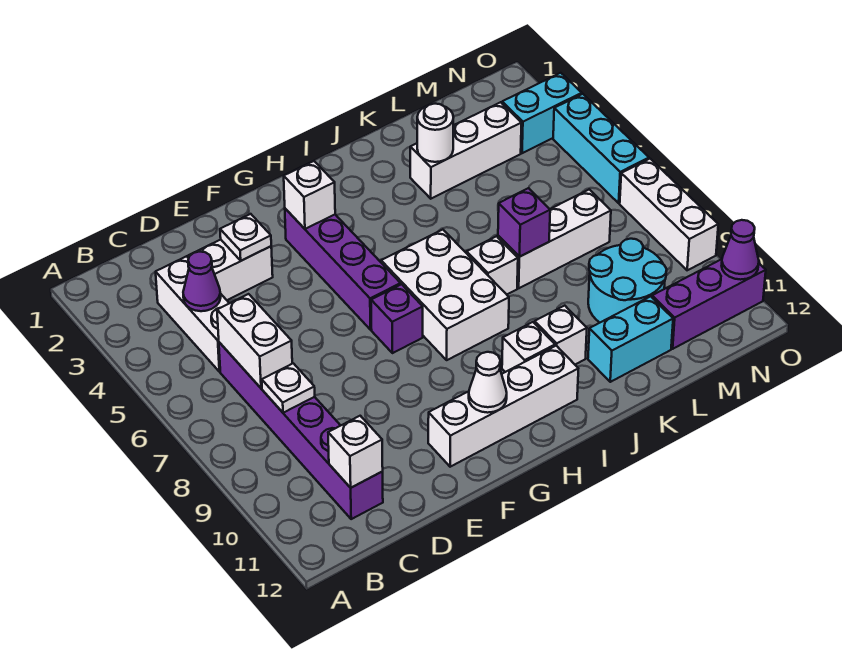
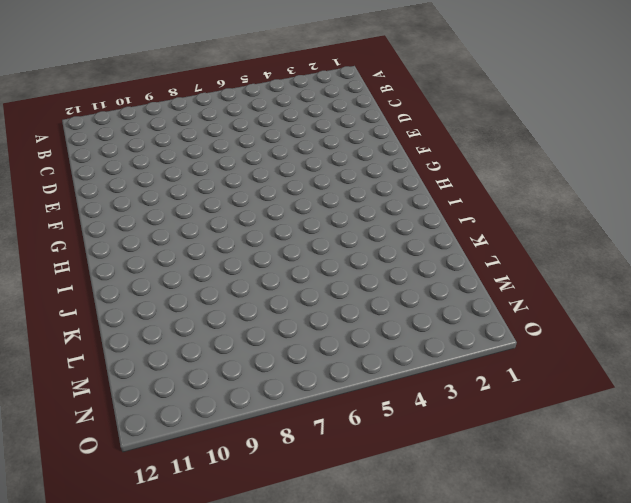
none -> white brick C3:C5 level 1
none -> purple brick C6:C11 level 1
none -> white brick D3:E3 level 1

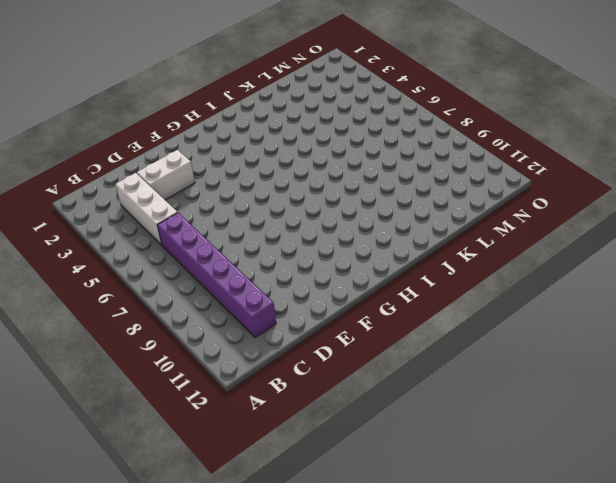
none -> white brick F11:I11 level 1
none -> purple brick G3:G6 level 1
none -> purple brick G7 level 1

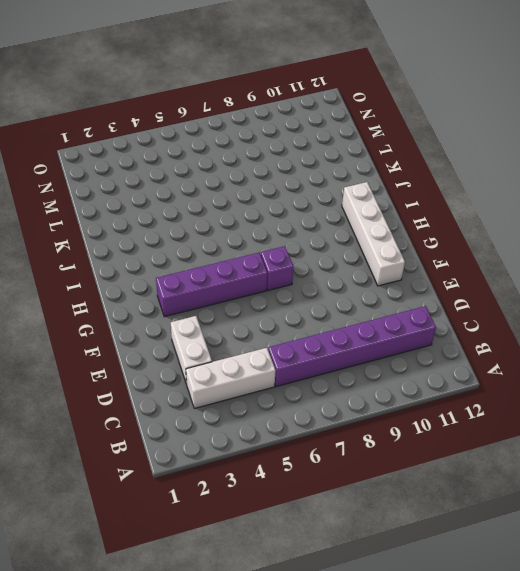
none -> white brick H6:I8 level 1
none -> white brick I10 level 1
none -> white brick J7 level 1

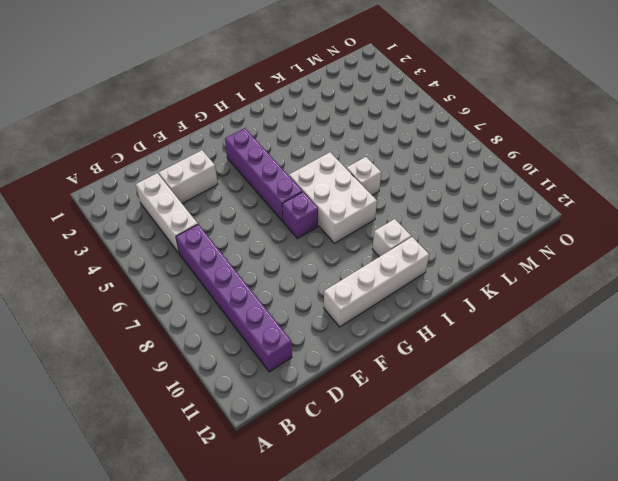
none -> white brick J10 level 1
none -> white brick K3:M3 level 1
none -> white brick K7:M7 level 1

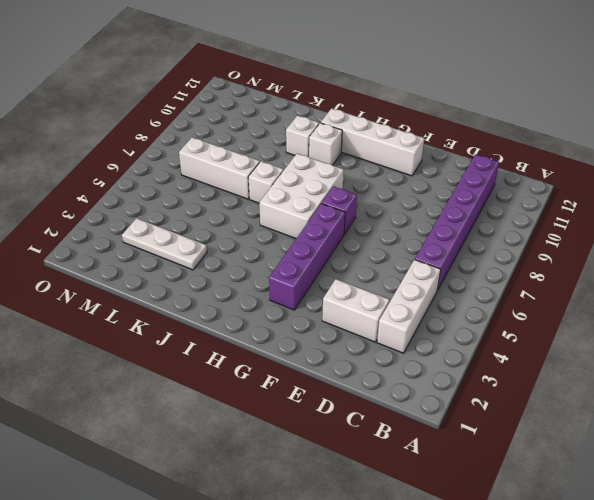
white plate K3:M3 level 1 -> white brick K3:M3 level 1
none -> cyan brick K11:L11 level 1
none -> cyan round brick L9:M10 level 1
none -> purple brick M11:O11 level 1

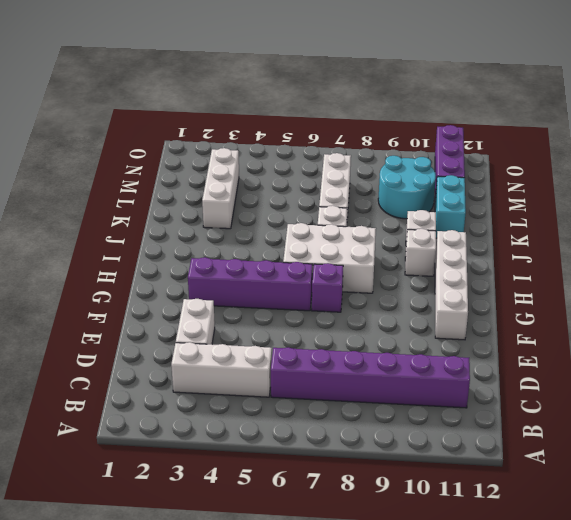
none -> cyan brick N3:O3 level 1
none -> cyan brick O4:O6 level 1
none -> white brick O7:O9 level 1

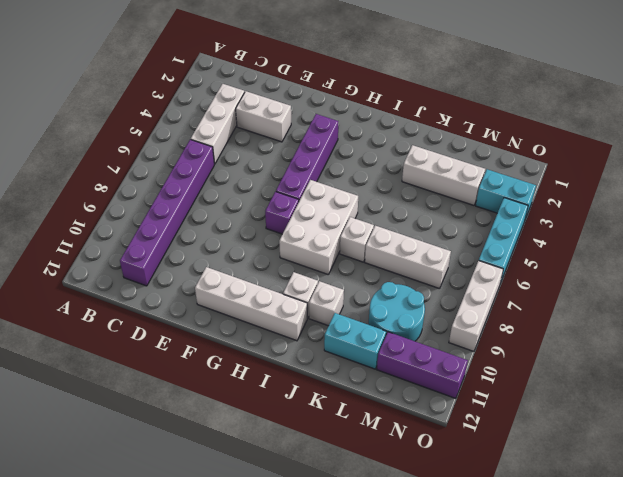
none -> purple cone C4 level 2
none -> white brick C6:C7 level 2
none -> white plate C8 level 2

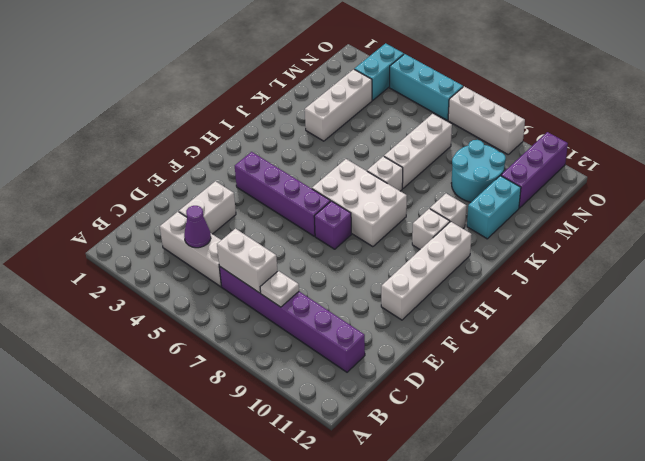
none -> white brick C11 level 2
none -> white plate E3 level 2
none -> white brick G3 level 2

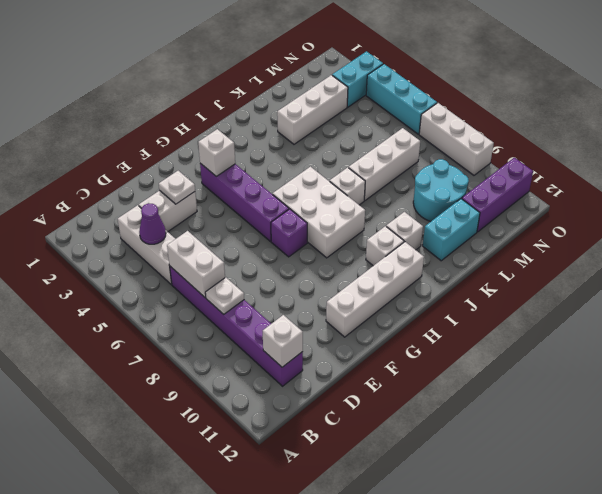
none -> white cone G11 level 2
none -> white round brick K3 level 2
none -> purple brick K7 level 2

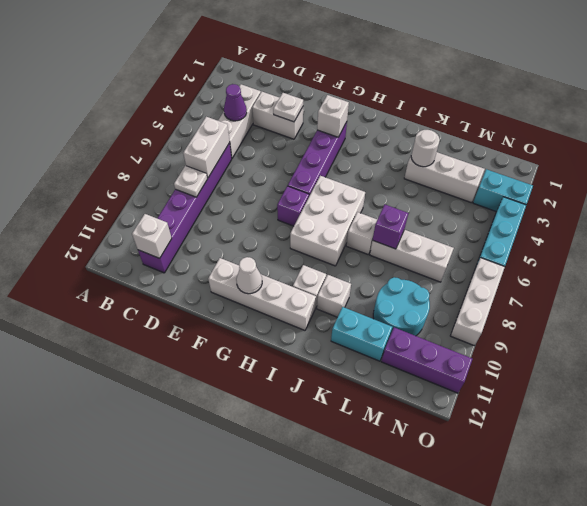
none -> purple cone O11 level 2

